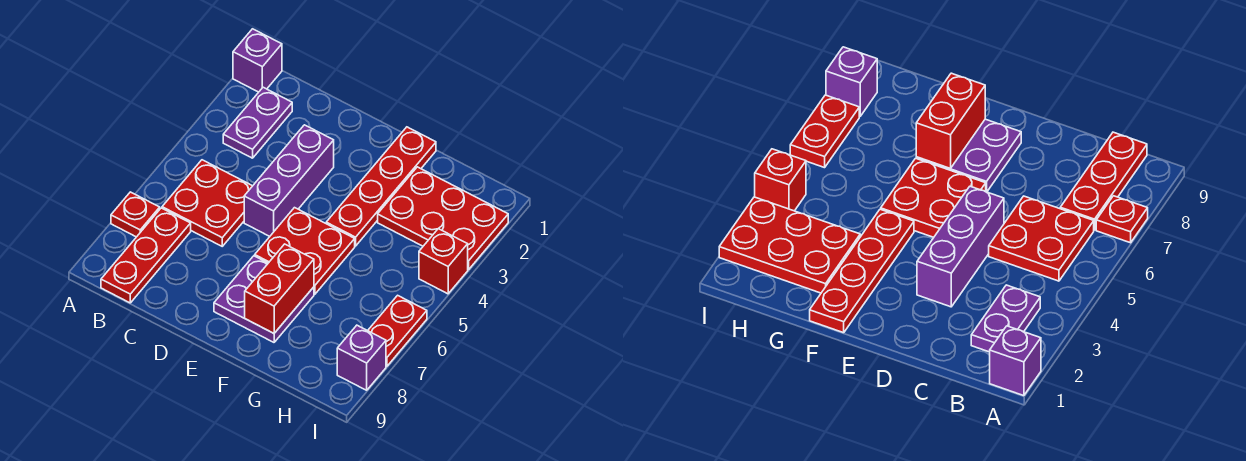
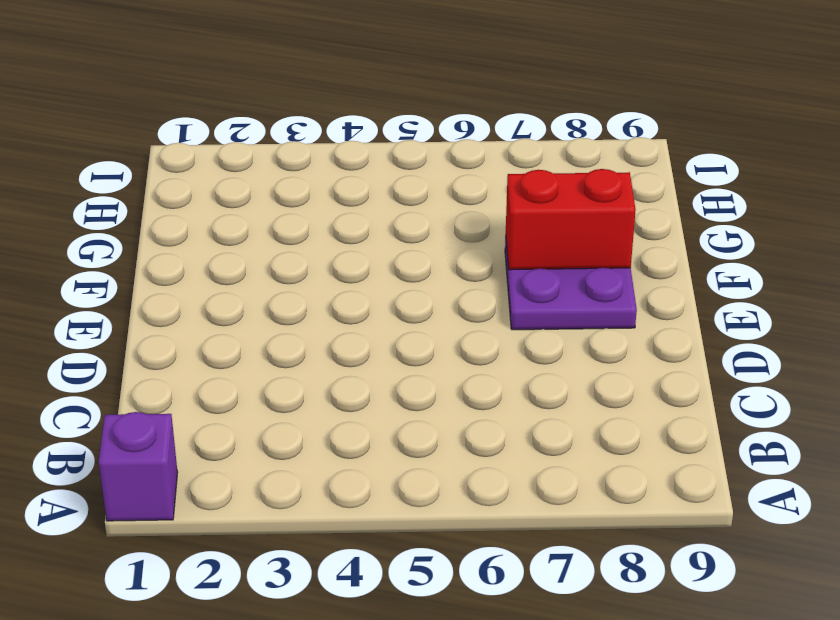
none -> red plate A7 level 1
none -> purple plate B2:B3 level 1
none -> red plate B5:C6 level 1

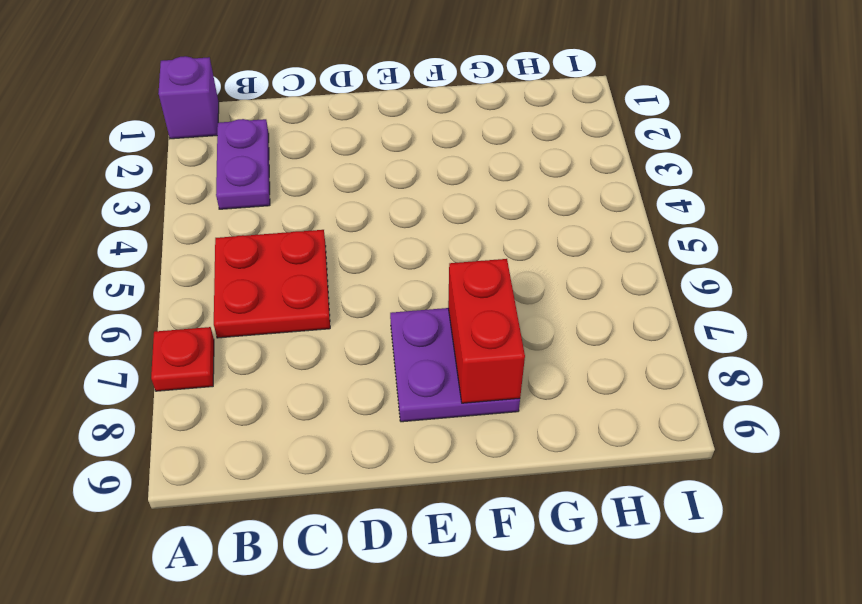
none -> red plate B7:B9 level 1
none -> purple brick D3:D5 level 1
none -> red plate E5:F6 level 1

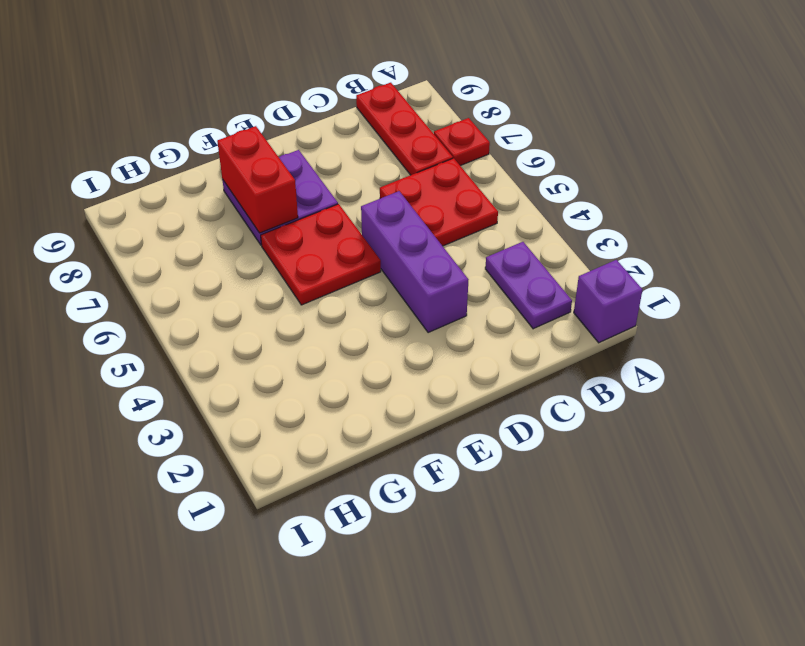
none -> red plate F1:F4 level 1
none -> red plate G2:I3 level 1
none -> red brick I4 level 1

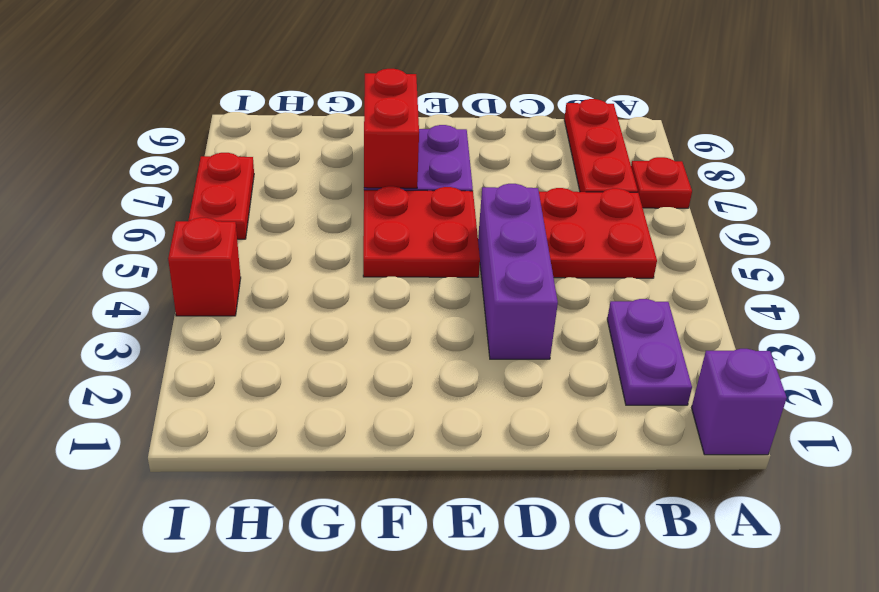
none -> red plate F1:F4 level 1
none -> red plate G2:I3 level 1
none -> purple brick I8 level 1

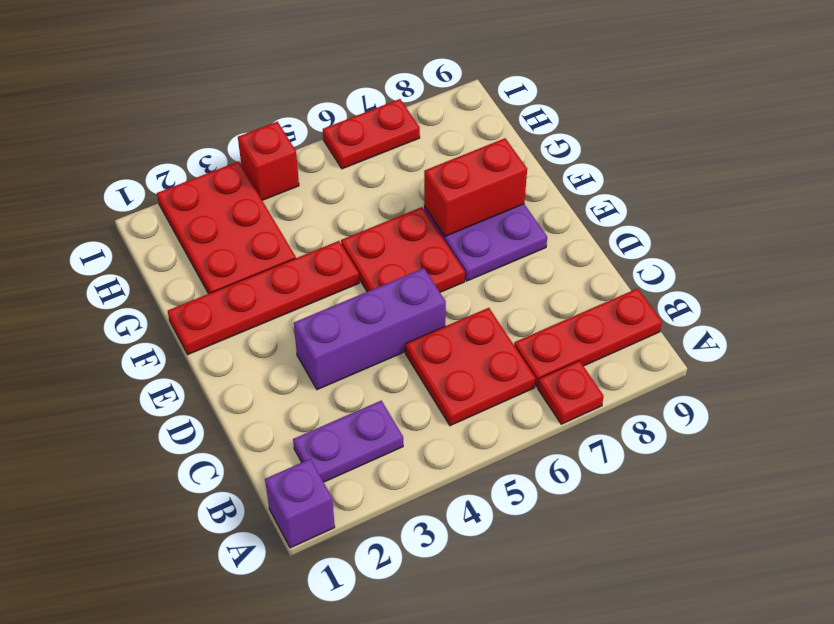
none -> purple brick I8 level 1

